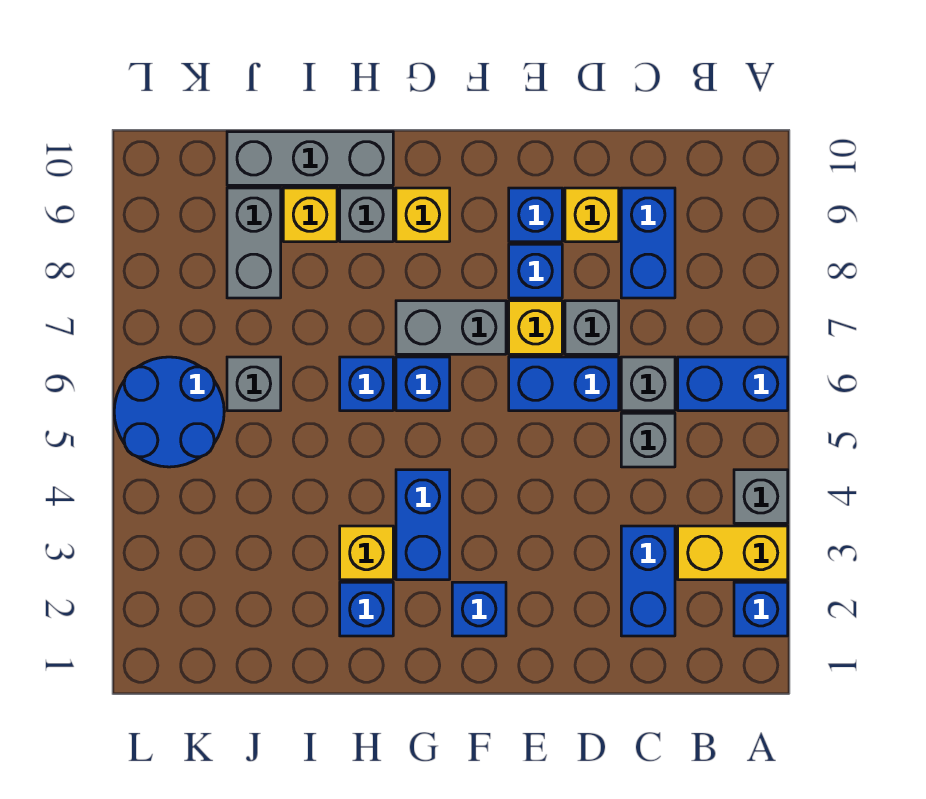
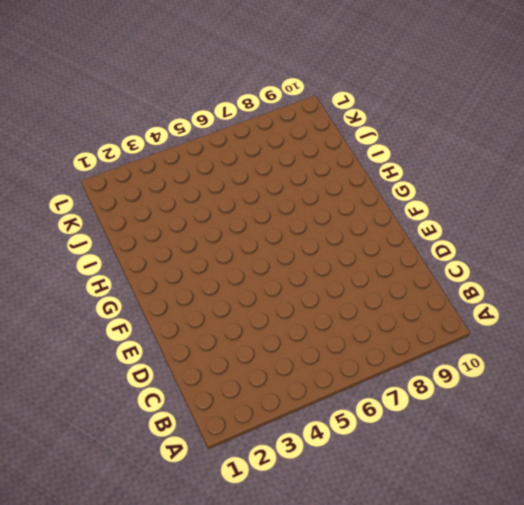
none -> blue brick A2 level 1
none -> yellow brick A3:B3 level 1
none -> grey brick A4 level 1

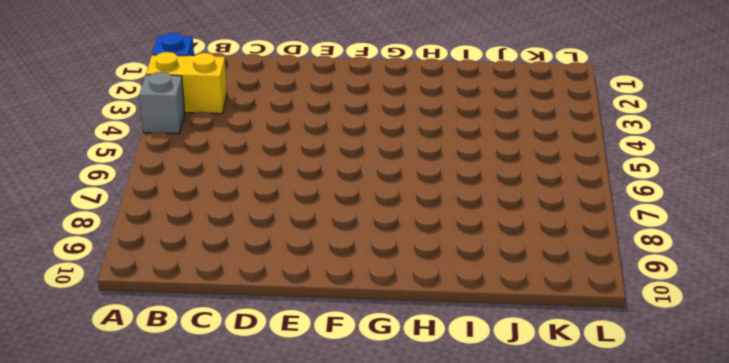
none -> blue brick A6:B6 level 1
none -> blue brick C2:C3 level 1
none -> grey brick C5 level 1

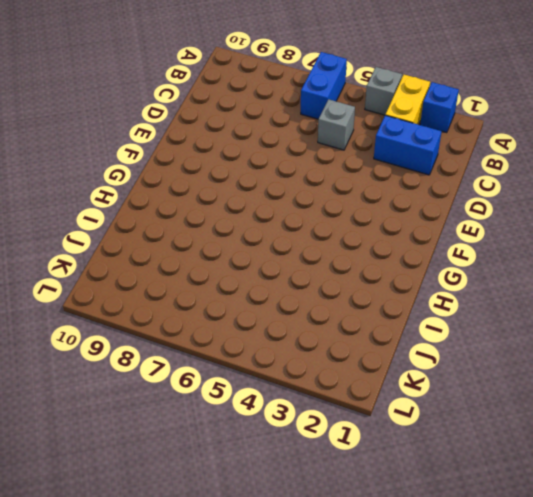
none -> grey brick C6 level 1
none -> blue brick C8:C9 level 1
none -> blue brick D6:E6 level 1

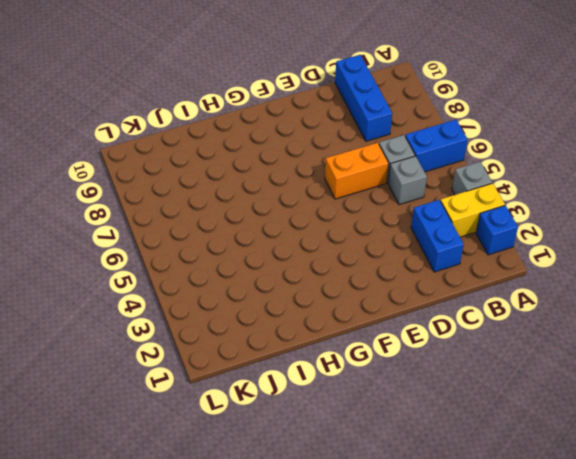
blue brick C8:C10 level 1 -> blue brick C8:C9 level 1
orange brick D6:E6 level 1 -> blue brick D6:E6 level 1
none -> grey brick D7 level 1
none -> yellow brick D9 level 1
none -> yellow brick E7 level 1

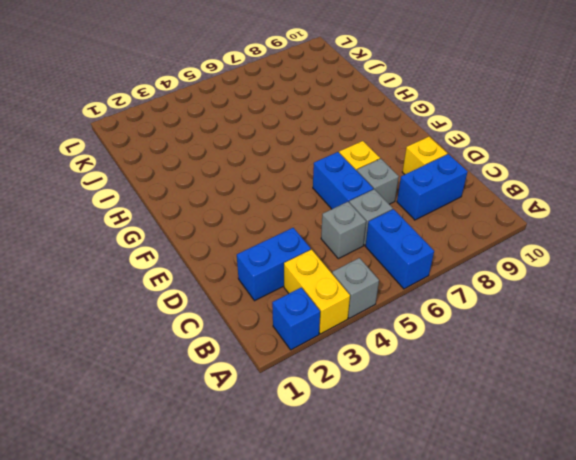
none -> blue brick E8 level 1
none -> blue brick E9 level 1
none -> blue brick F2 level 1

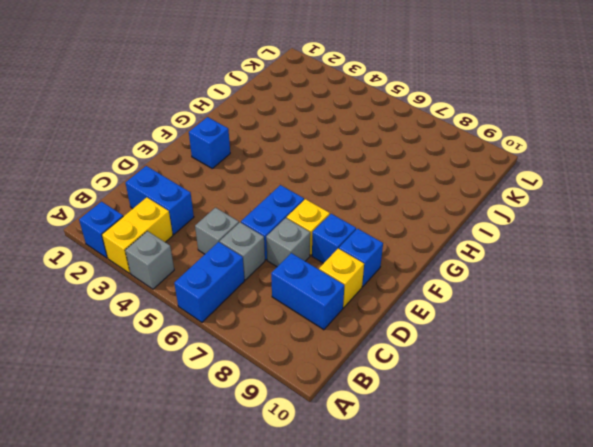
none -> grey brick F7:G7 level 1
none -> blue brick G3:G4 level 1
none -> blue brick G6 level 1

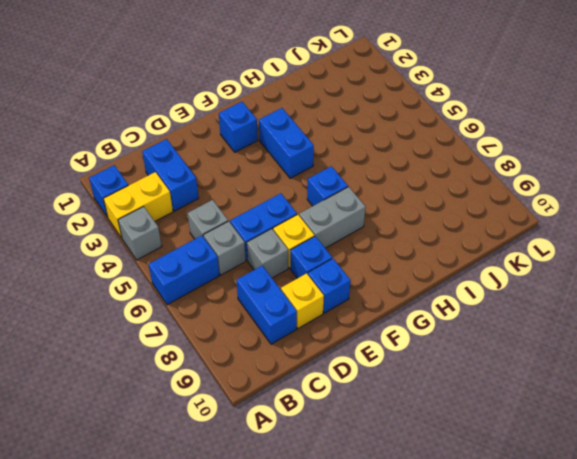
none -> yellow brick G9 level 1
none -> blue brick H2 level 1
none -> yellow brick H3 level 1

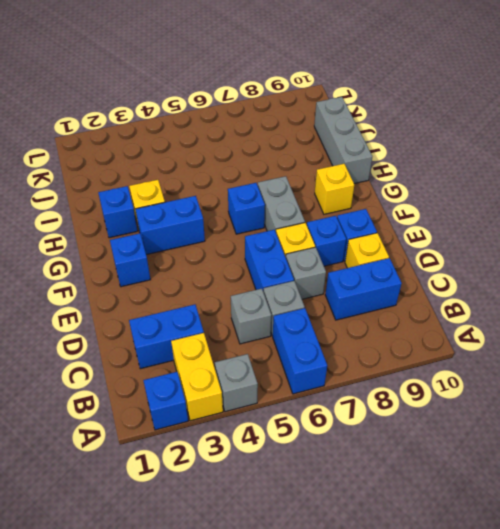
none -> blue brick H6 level 1
none -> grey brick H9 level 1
none -> yellow brick I9 level 1

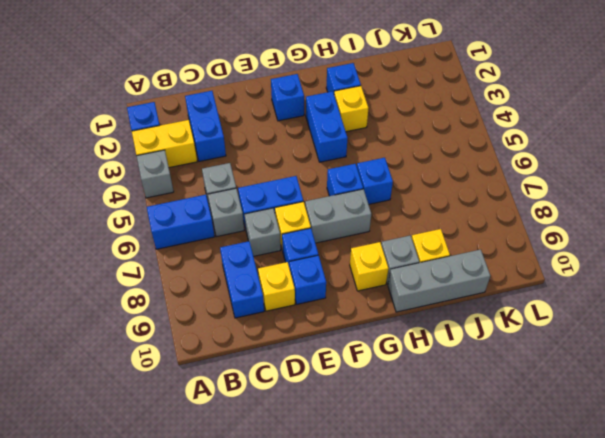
none -> grey brick J6 level 1
none -> grey brick J8:J9 level 1
none -> blue round brick K5:L6 level 1

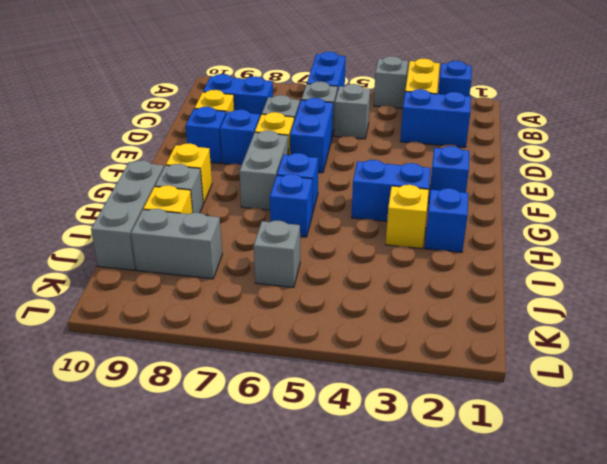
none -> blue round brick K5:L6 level 1

